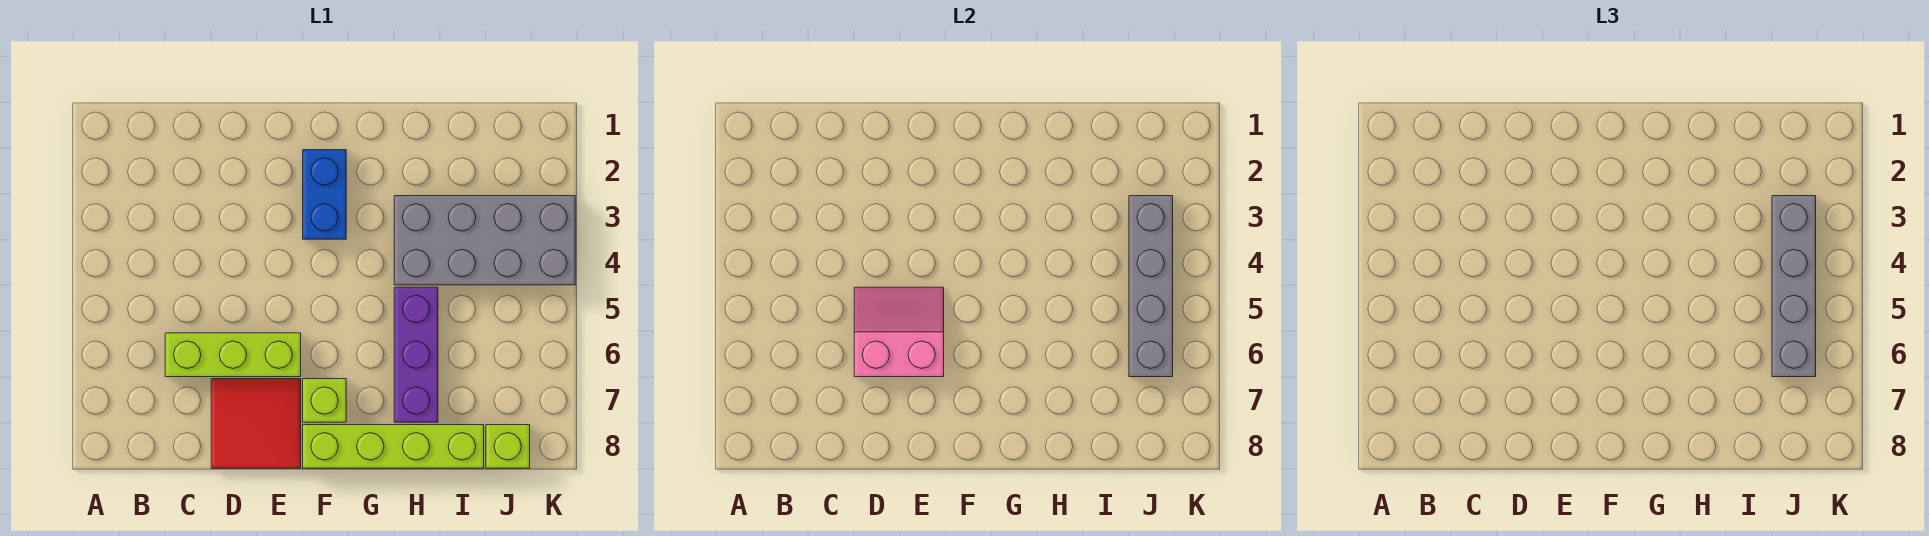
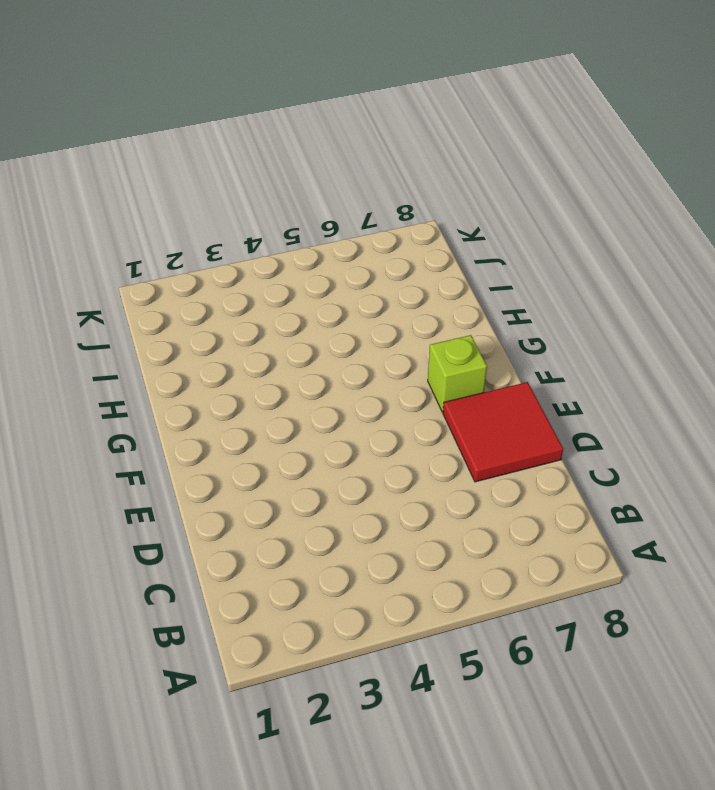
none -> lime brick C6:E6 level 1
none -> blue brick F2:F3 level 1

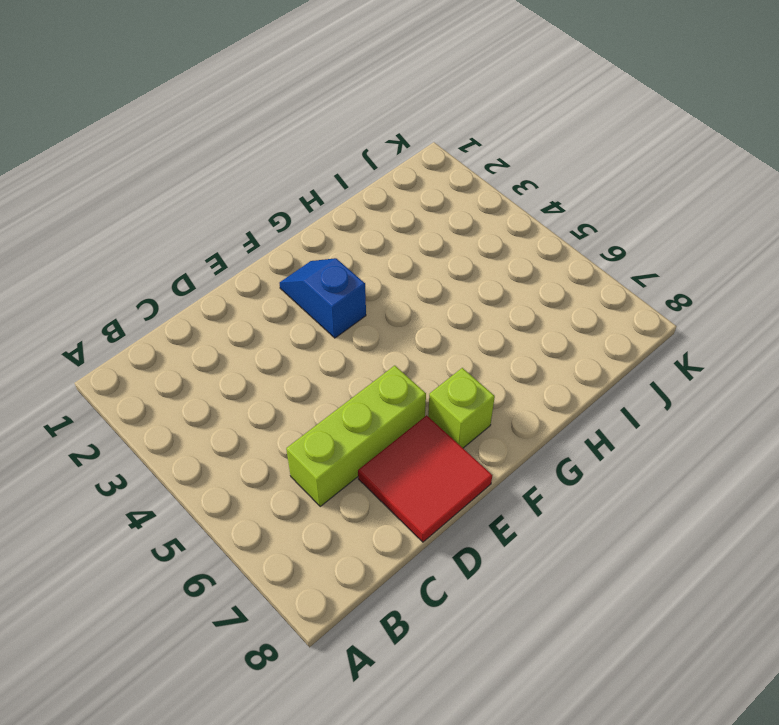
blue slope F2:F3 level 1 top 3 -> blue brick F2:F3 level 1
none -> lime brick F8:I8 level 1
none -> grey brick H3:K4 level 1

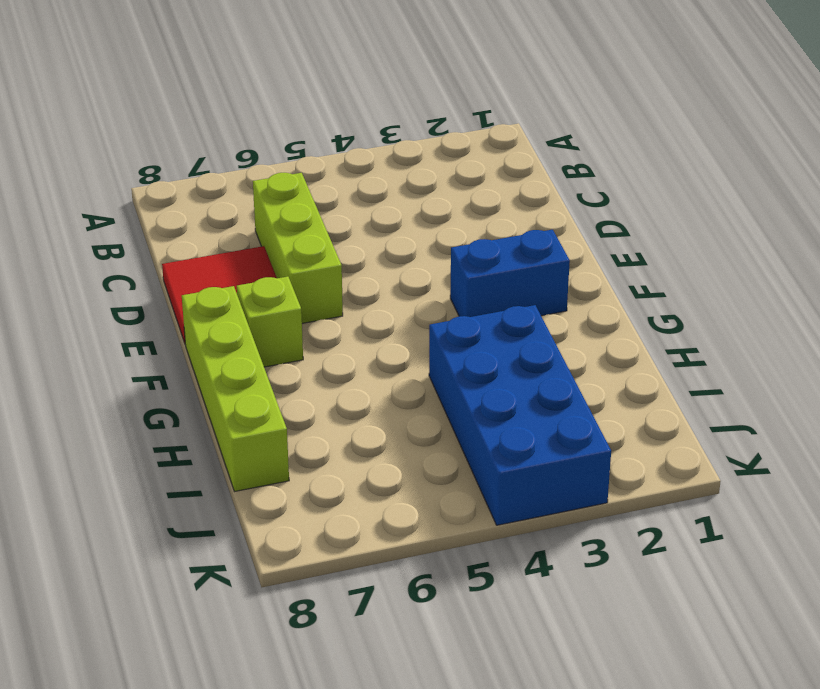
blue brick H3:K4 level 1 -> grey brick H3:K4 level 1
none -> purple brick H5:H7 level 1
none -> lime brick J8 level 1

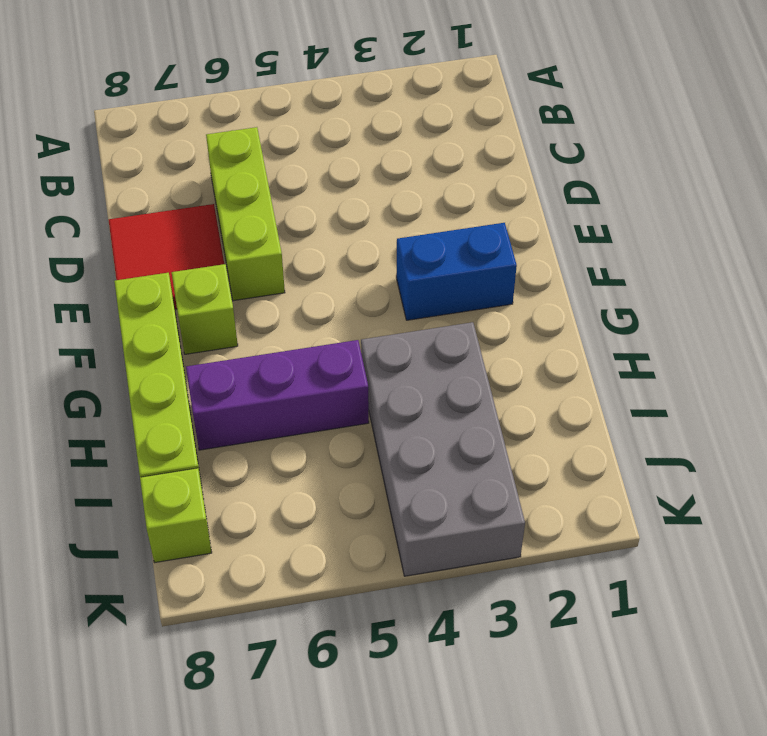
none -> pink slope D5:E6 level 2 top 6
none -> grey brick J3:J6 level 2

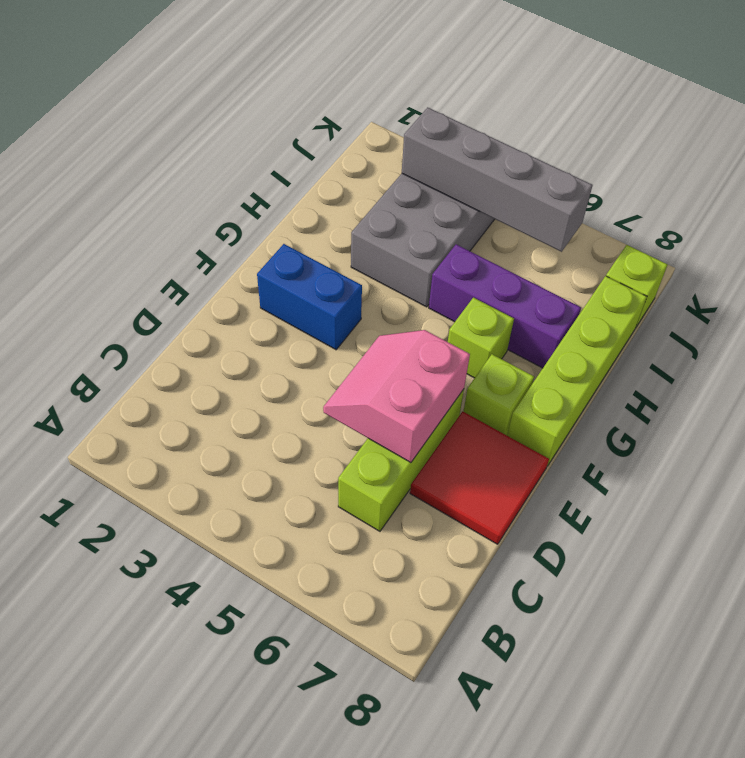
lime brick G6 level 1 -> none
none -> grey brick J3:J6 level 3

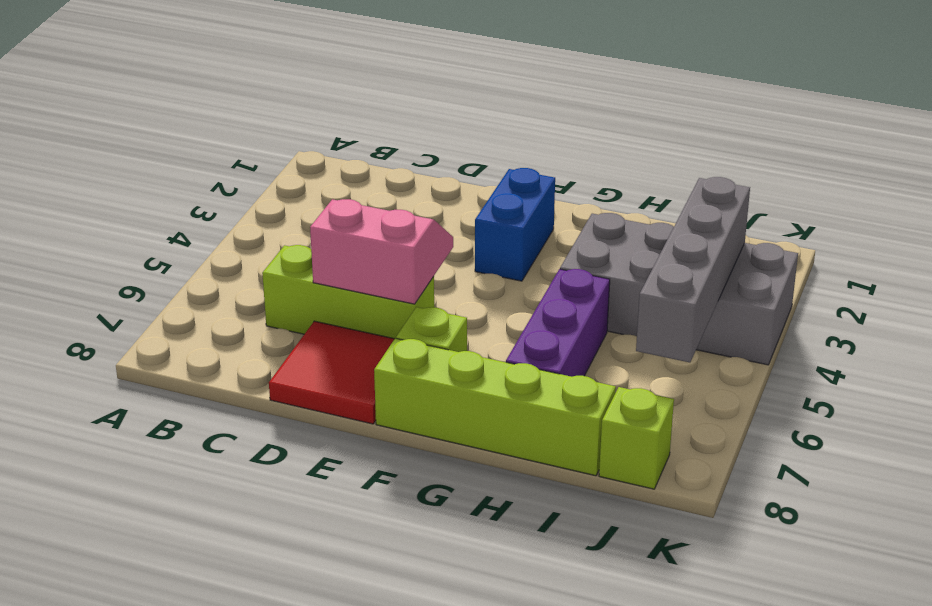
none -> grey brick J3:J6 level 3

